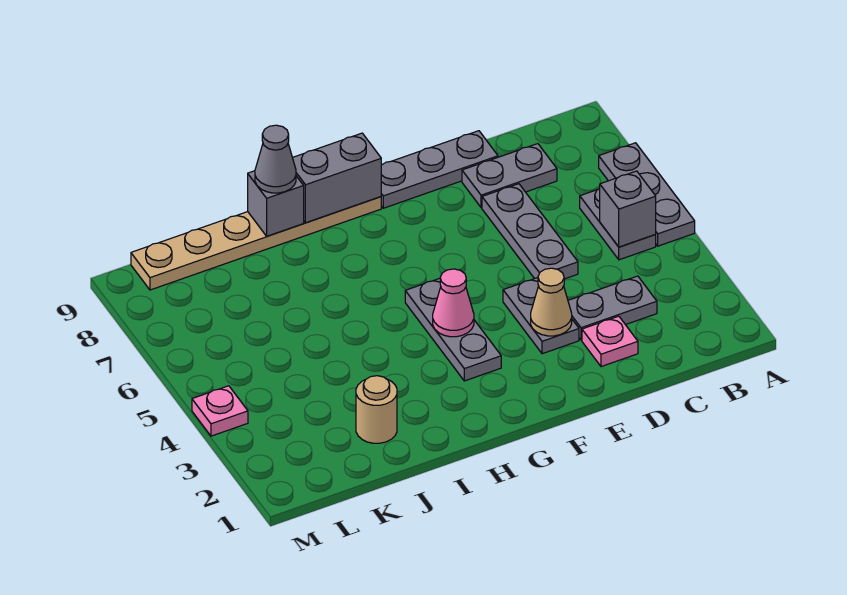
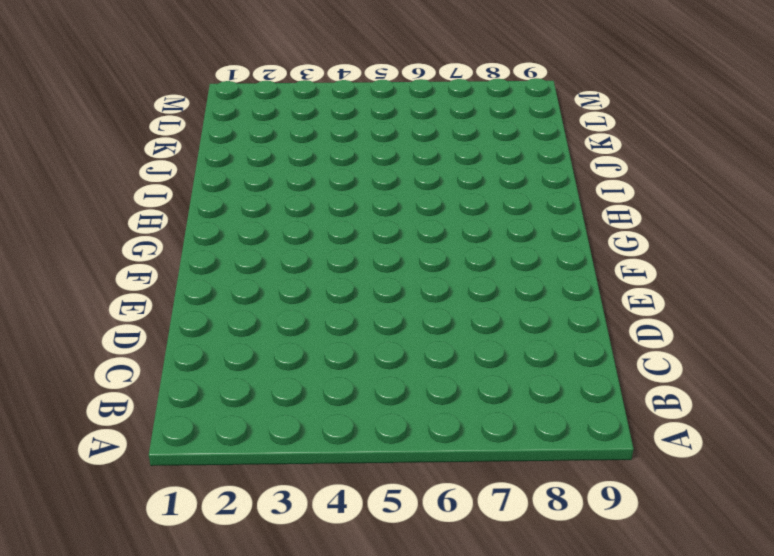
none -> grey plate A5:A7 level 1
none -> grey plate B5:B6 level 1
none -> grey plate C3:D3 level 1

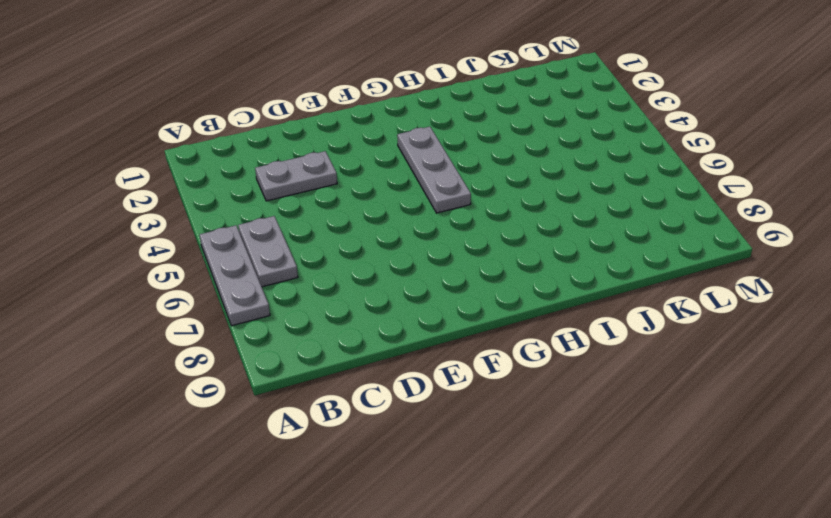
none -> grey plate C8:D8 level 1
none -> pink plate D2 level 1
none -> grey plate D5:D7 level 1

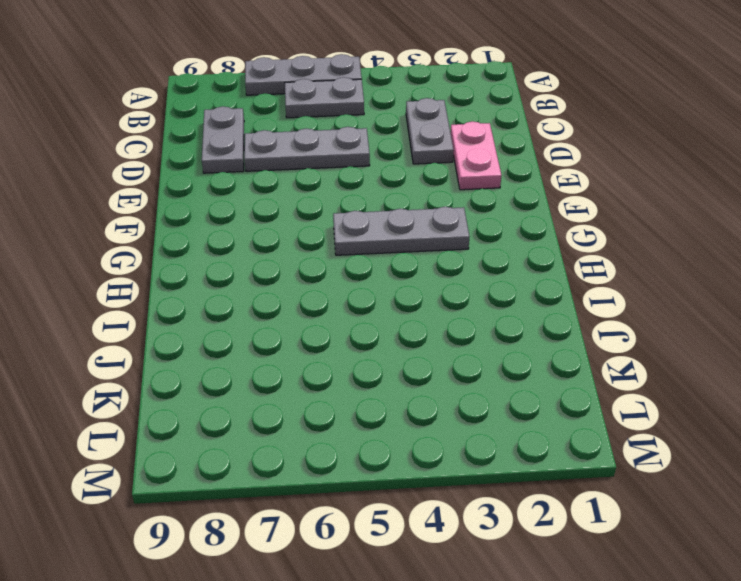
pink plate D2:E2 level 1 -> pink plate D2 level 1
none -> grey plate D9:F9 level 1
none -> grey plate E3:E4 level 1
none -> tan plate G9:L9 level 1

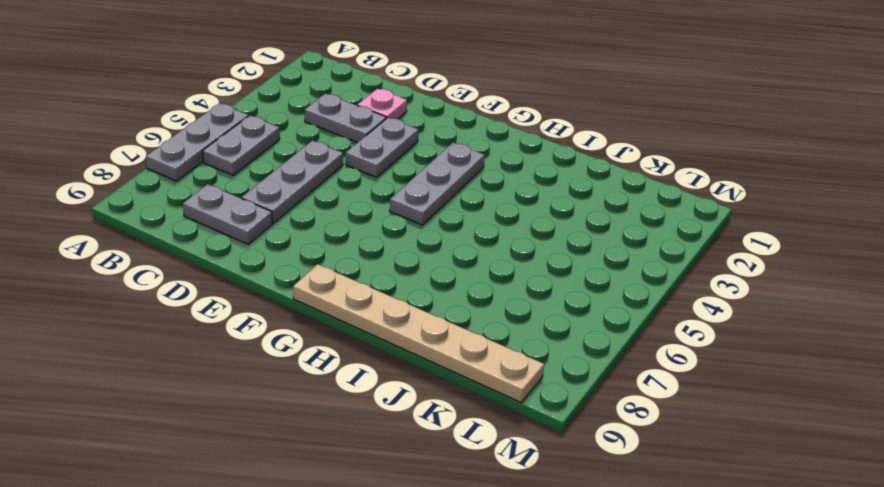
none -> grey plate D9:F9 level 1
none -> tan round brick J2 level 1
none -> pink plate M4 level 1

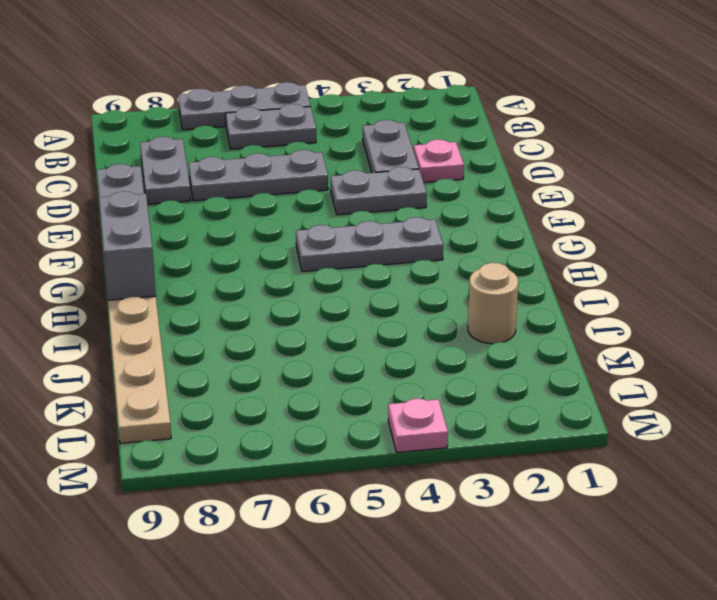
none -> grey brick B5 level 2
none -> tan cone E3 level 2
none -> pink cone G4 level 2

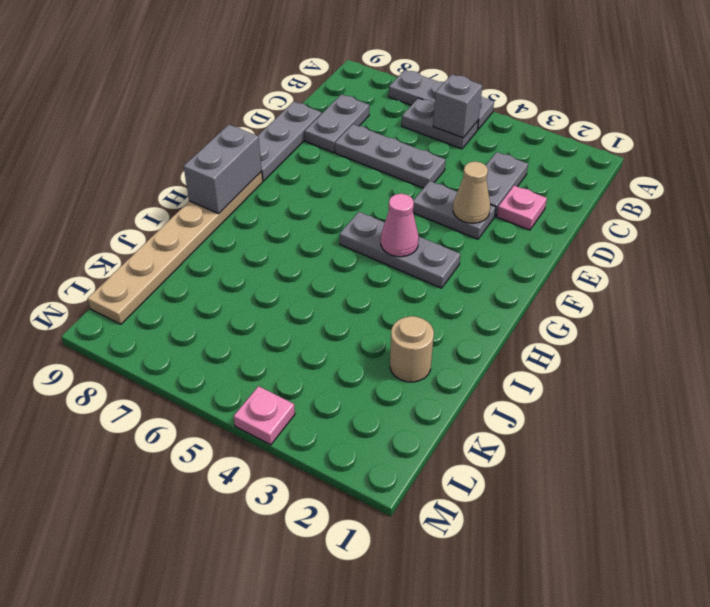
none -> grey brick I9 level 2
none -> grey cone I9 level 3

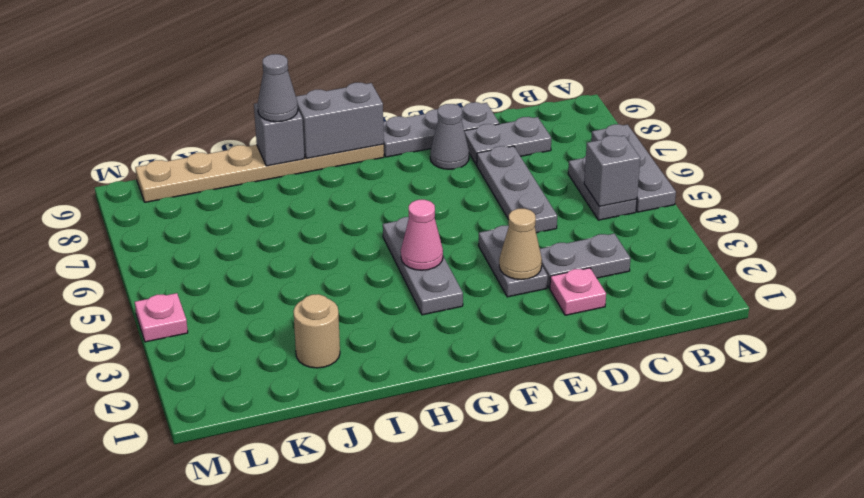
grey cone E8 level 1 -> none

